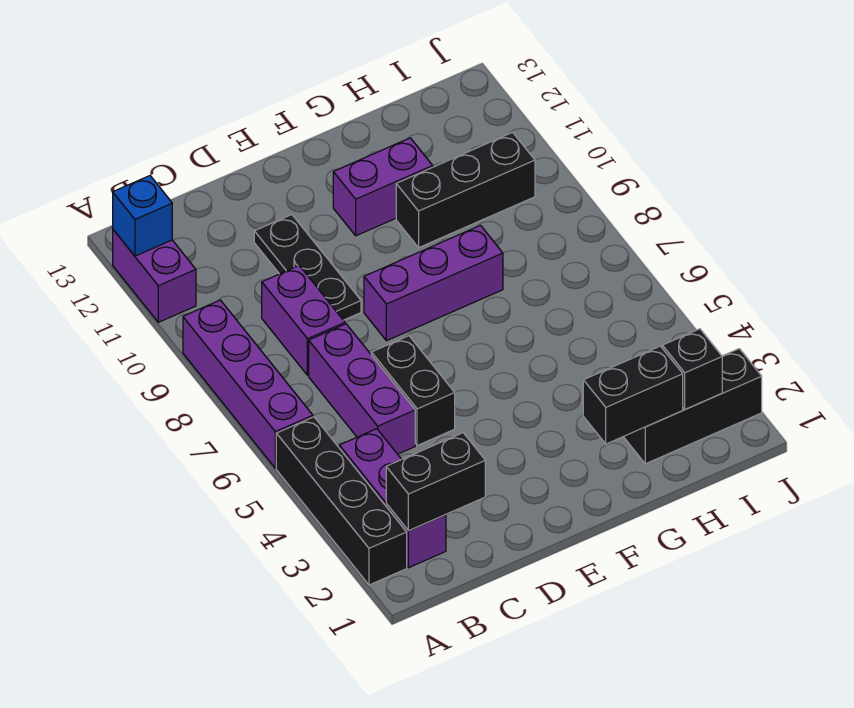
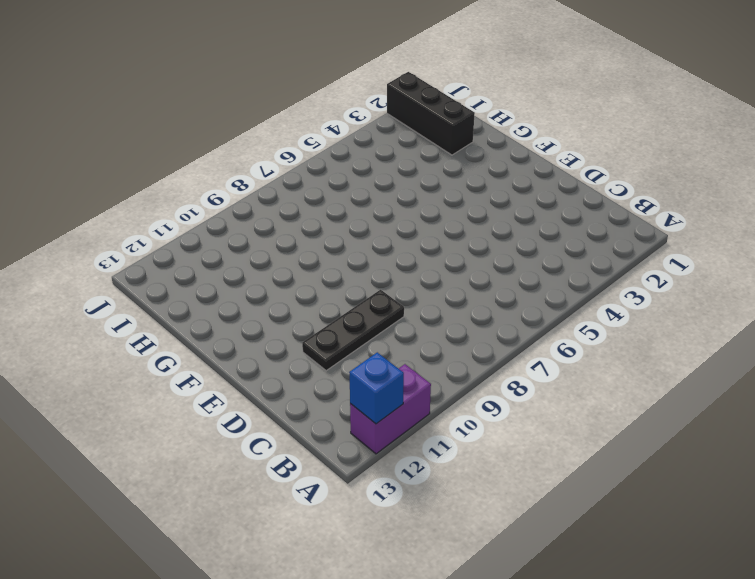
none -> black brick A2:A5 level 1
none -> purple brick A6:A9 level 1
none -> purple brick B2:B4 level 1

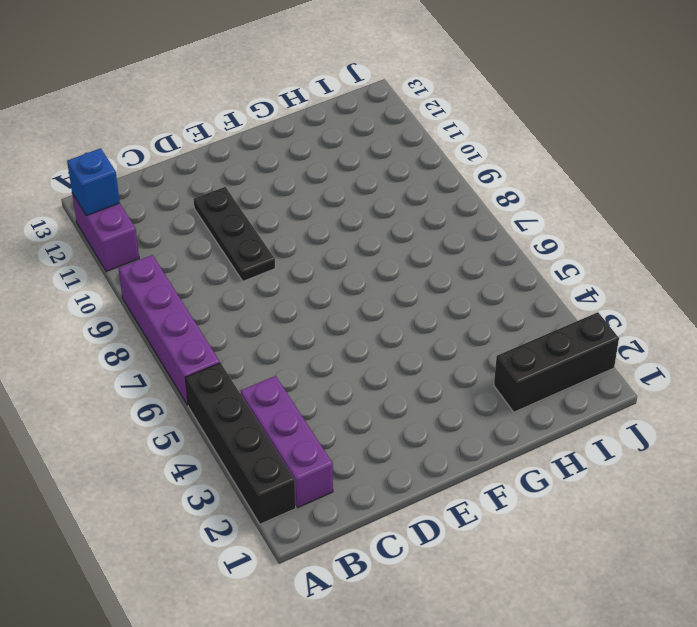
none -> purple brick C5:C7 level 1
none -> purple brick C8:C9 level 1
none -> black brick D5:D6 level 1

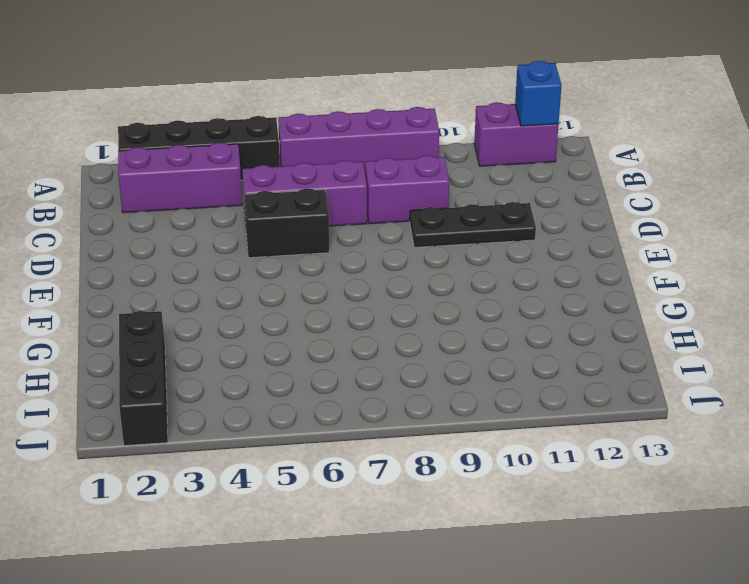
none -> purple brick E8:G8 level 1
none -> purple brick F11:G11 level 1
none -> black brick G10:I10 level 1

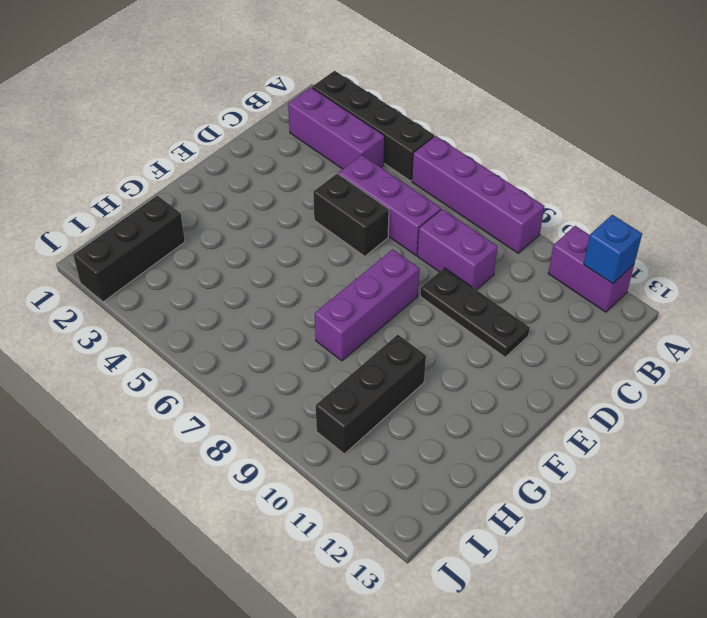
none -> purple brick F11:G11 level 1
none -> black brick B2:C2 level 2
none -> black brick G2:H2 level 2

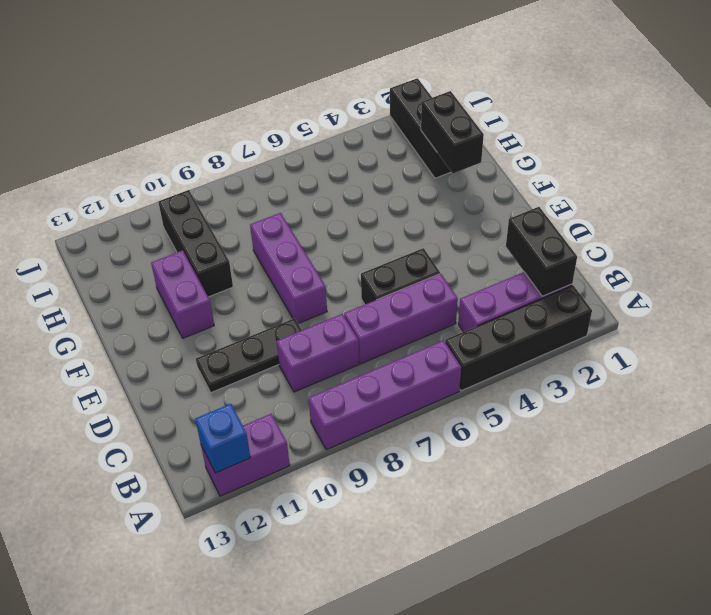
none -> black brick I2 level 2

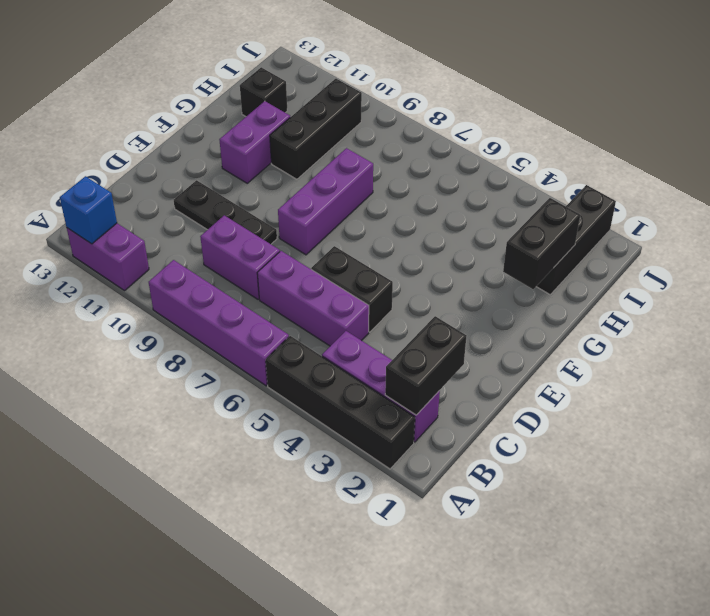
black brick H12 level 1 -> black brick I2 level 2

